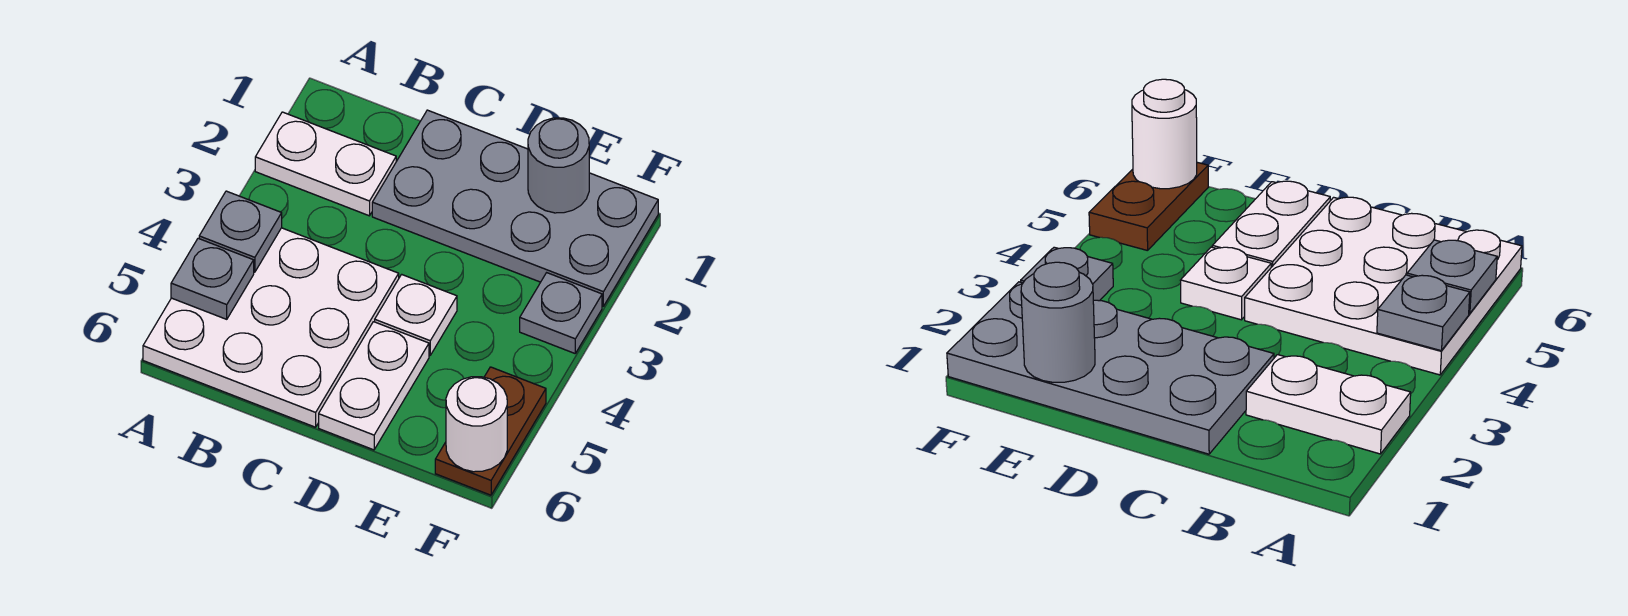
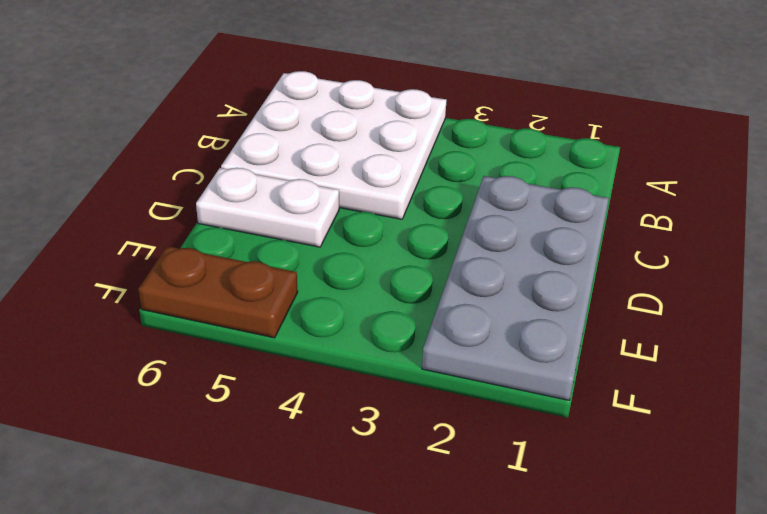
none -> white plate A2:B2 level 1
none -> white plate D4 level 1

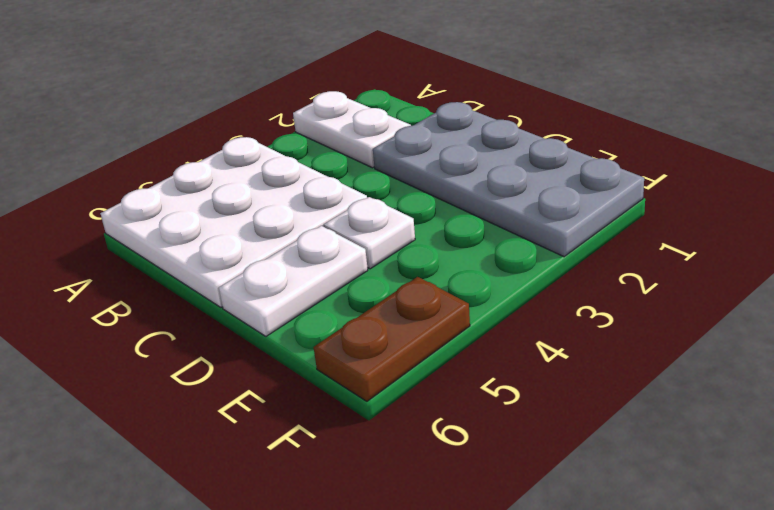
none -> grey plate F3 level 1
none -> grey plate A4 level 2

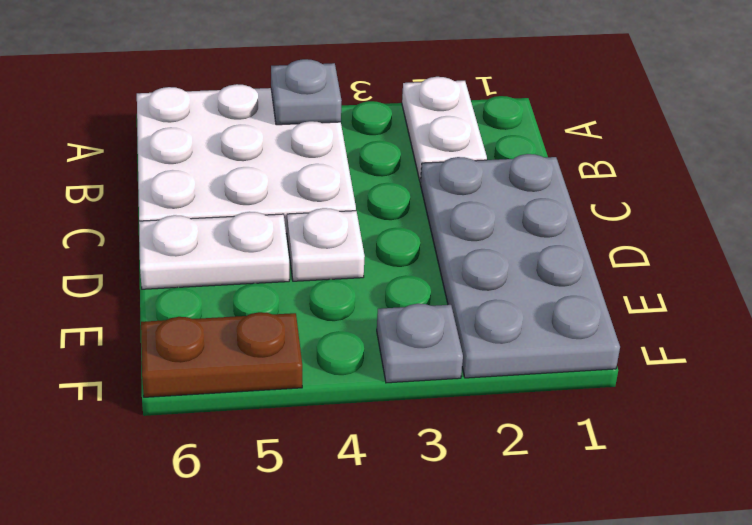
none -> grey plate A5 level 2
none -> grey round brick E1 level 2

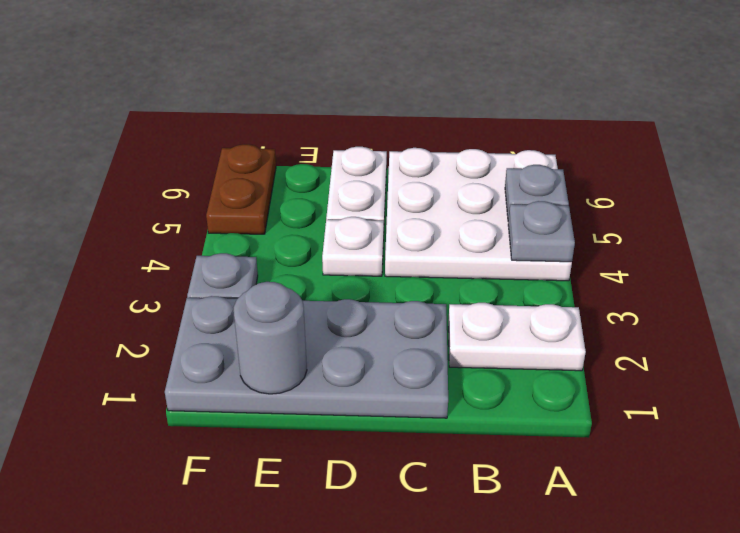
none -> white round brick F6 level 2

